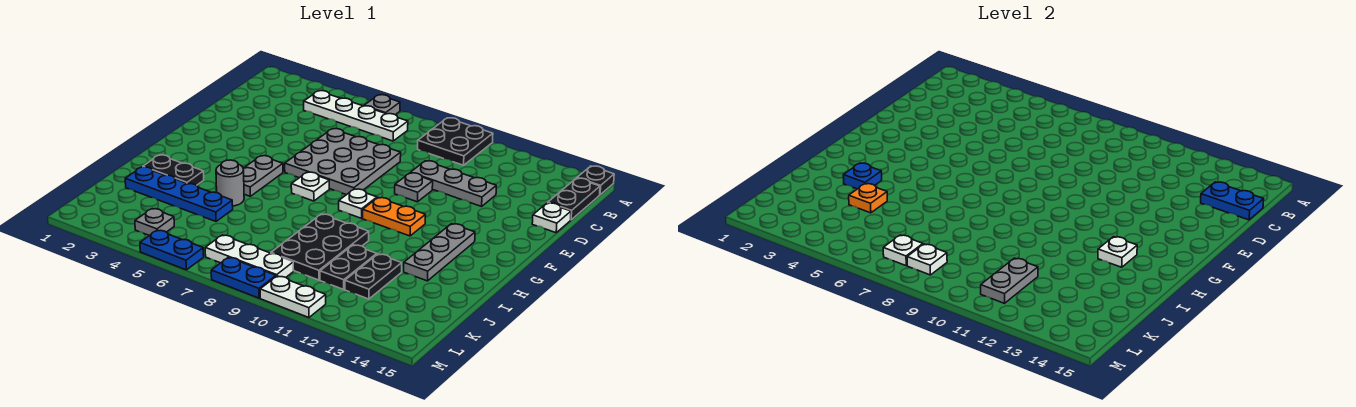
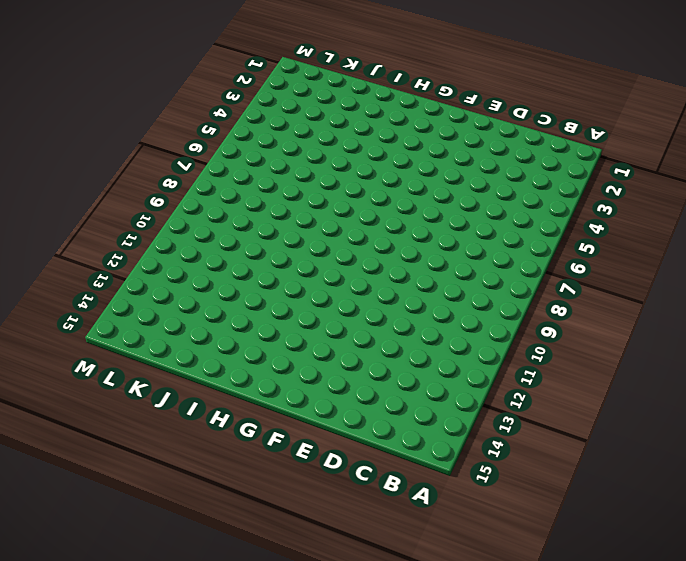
none -> grey plate A6 level 1
none -> black plate A9:B10 level 1
none -> black plate A15 level 1
none -> white plate B4:B7 level 1

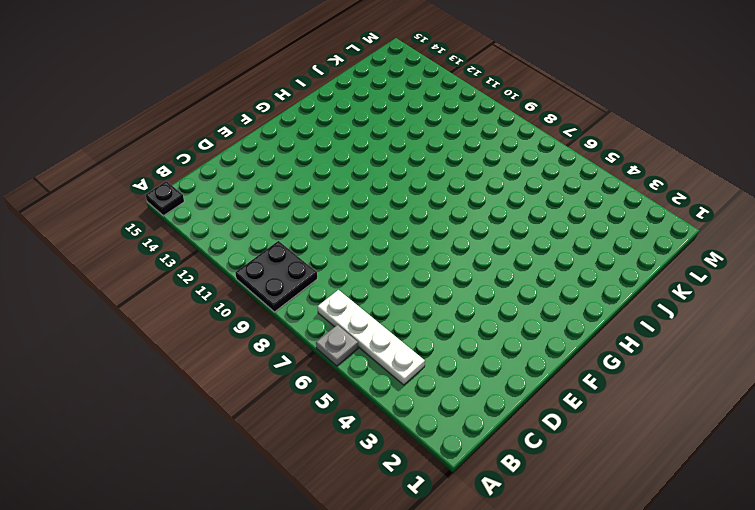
none -> black plate B15:C15 level 1
none -> grey plate D6:F8 level 1
none -> grey plate D10:D12 level 1
none -> white plate D15 level 1

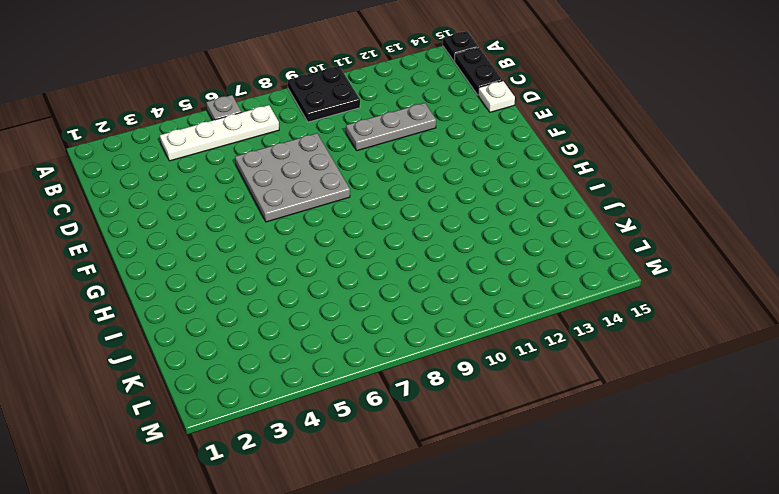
none -> grey plate E10 level 1
none -> grey plate G5:H5 level 1
none -> white plate G7 level 1
none -> white plate G9 level 1

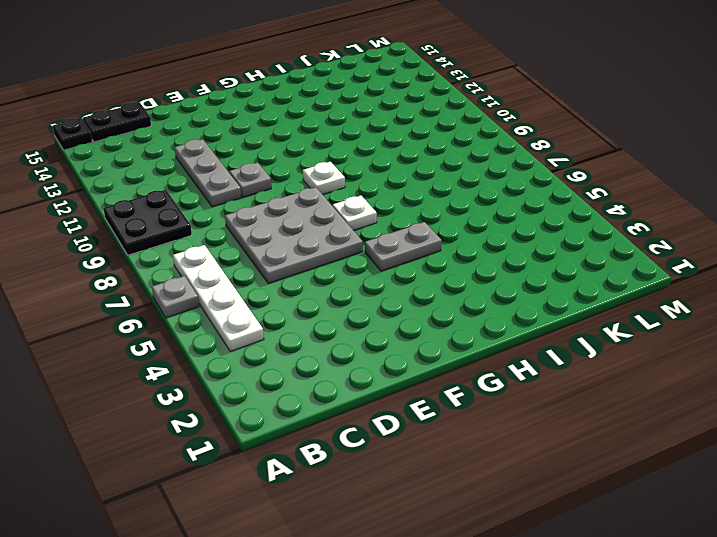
none -> white plate D15 level 1
none -> orange plate G10:G11 level 1
none -> grey plate G13:I13 level 1
none -> black plate I2:I3 level 1

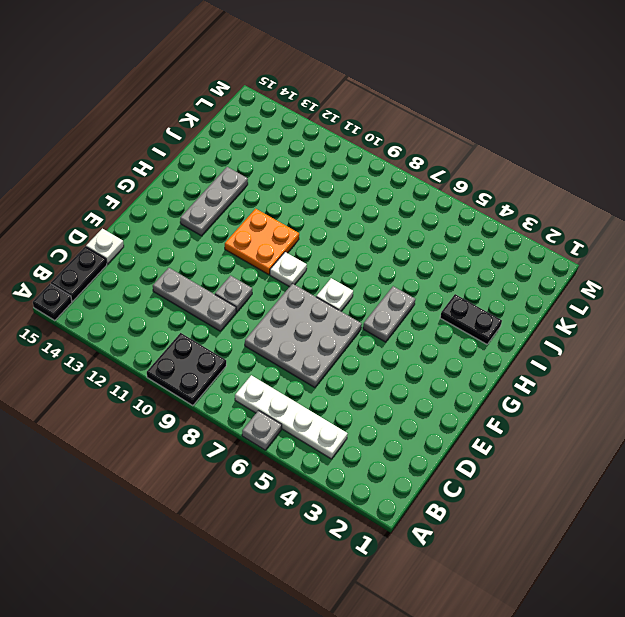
orange plate G10:H11 level 1 -> orange plate G10:G11 level 1
none -> grey round brick I5 level 1
none -> black plate I9:K10 level 1
none -> blue plate J2:J5 level 1
none -> black plate J11:K11 level 1

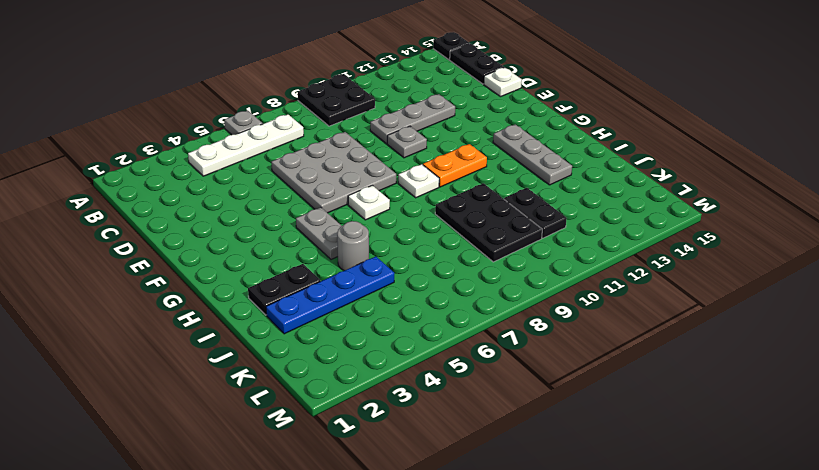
none -> black plate J12:K12 level 1
none -> grey plate L4 level 1
none -> white plate L7:L9 level 1
none -> blue plate M5:M6 level 1

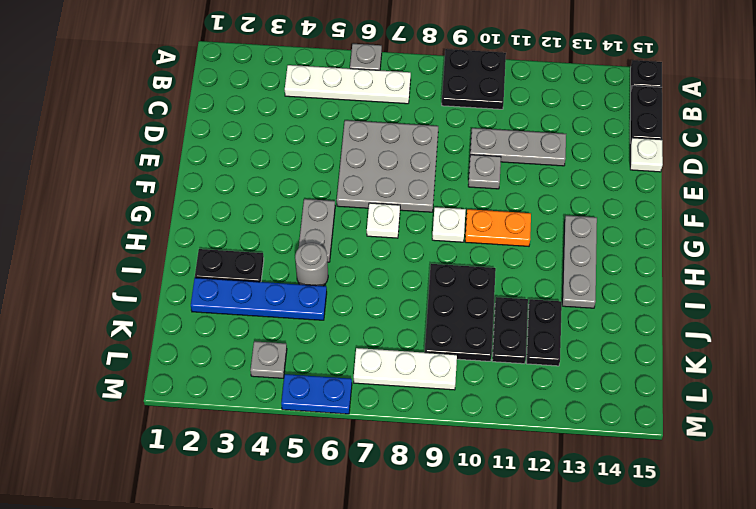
none -> blue plate M8:M9 level 1
none -> white plate M10:M11 level 1
none -> blue plate C14:C15 level 2
none -> white plate H13 level 2

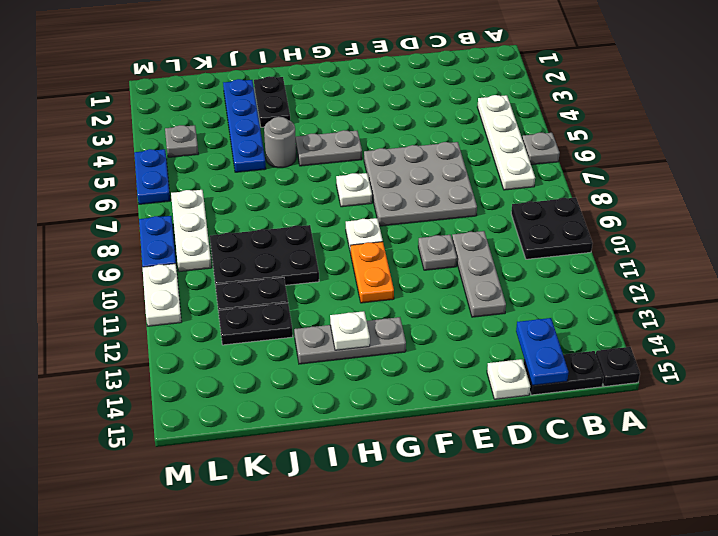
none -> blue plate I3 level 2
none -> orange plate J4 level 2
none -> grey plate K11:L11 level 2
none -> white plate L7 level 2

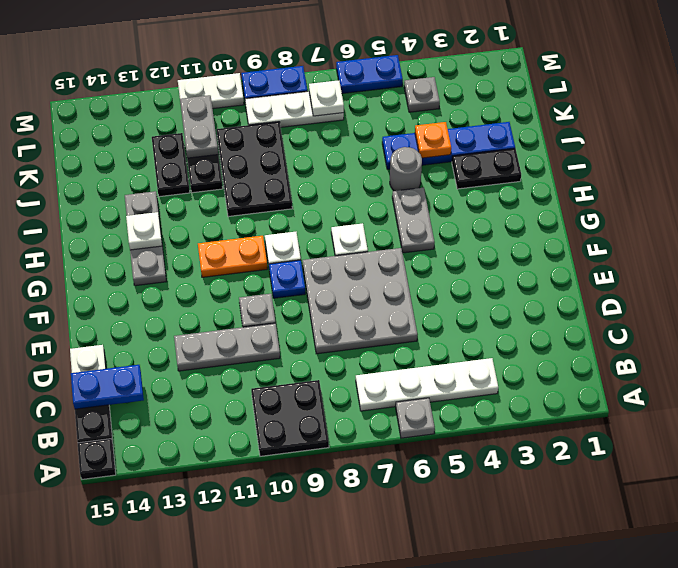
blue plate F9 level 1 -> blue plate I3 level 2
none -> white plate L8 level 2

